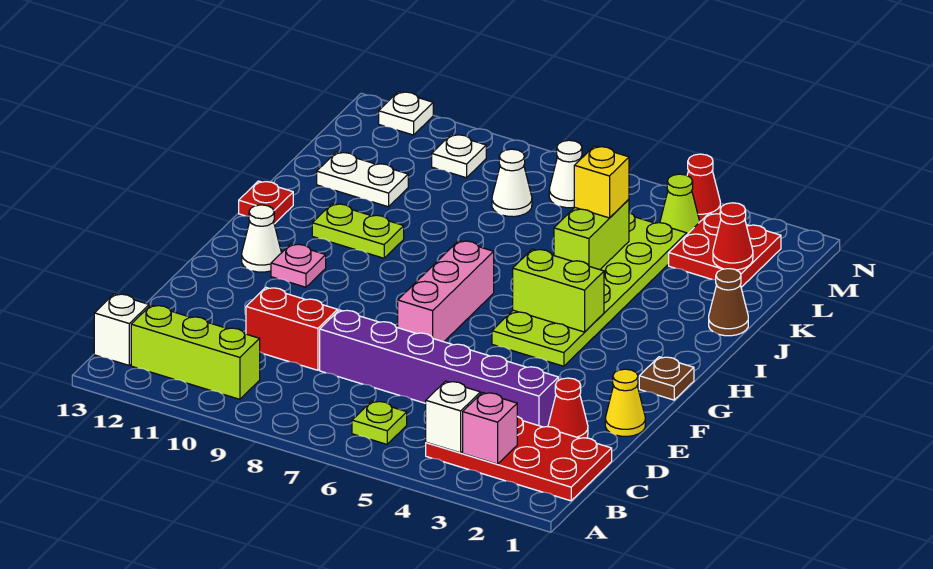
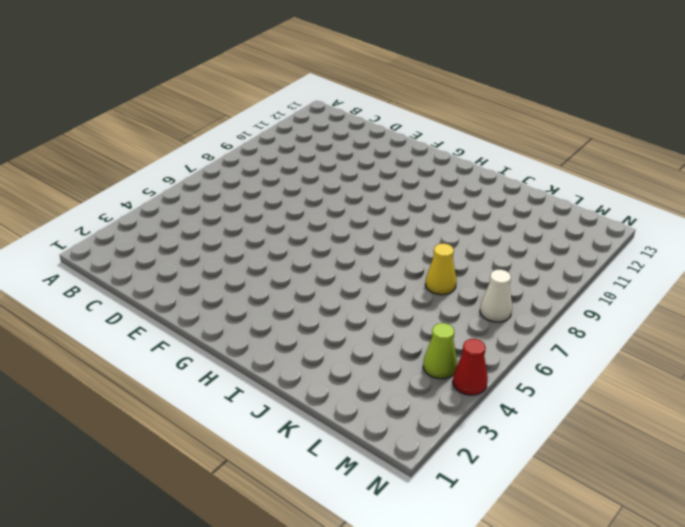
yellow cone K7 level 1 -> yellow cone E1 level 1
none -> red plate B1:C4 level 1
none -> lime plate B6 level 1
none -> lime brick B10:B12 level 1
none -> white brick B13 level 1

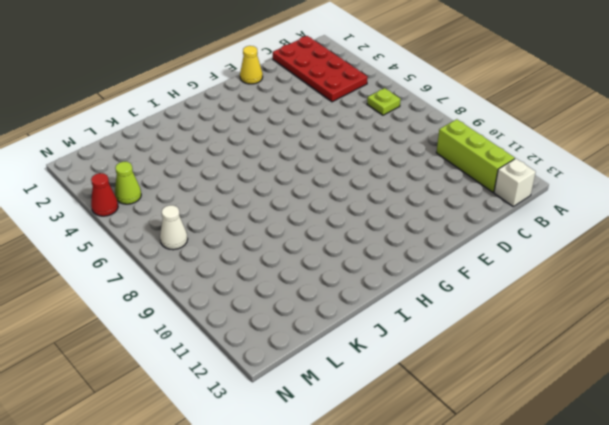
none -> red cone D2 level 1
none -> purple brick D3:D8 level 1
none -> red brick D9:D10 level 1
none -> pink brick F7:H7 level 1

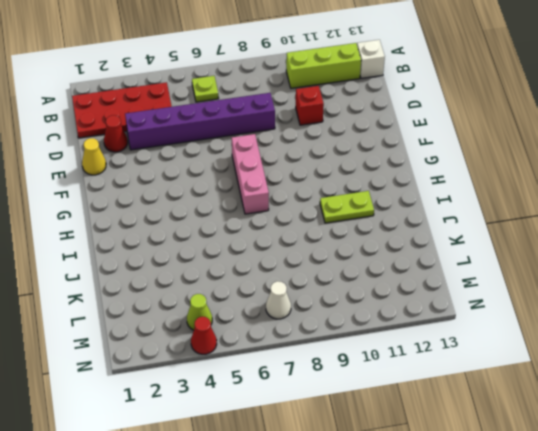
red brick D10 level 1 -> red brick D9:D10 level 1
none -> brown plate G1 level 1
none -> lime plate G4:L5 level 1
none -> pink plate G11 level 1
none -> white cone G12 level 1

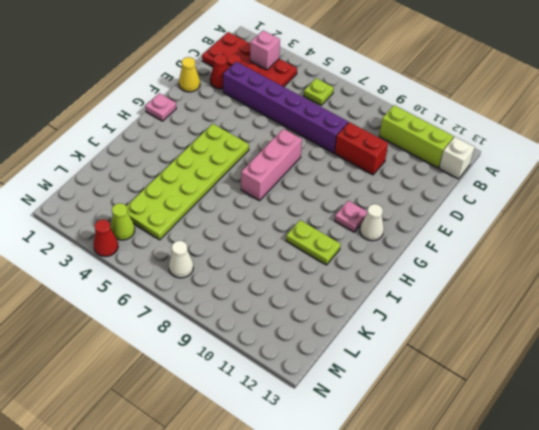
pink plate G1 level 1 -> brown plate G1 level 1
none -> red plate I13 level 1
none -> brown cone J1 level 1
none -> white plate K11:K12 level 1
none -> red plate L2:M3 level 1

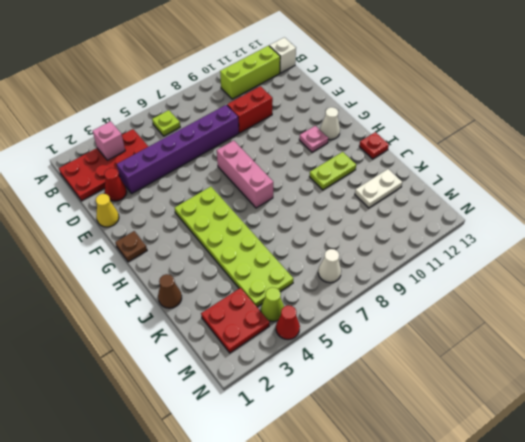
none -> white cone L8 level 1
none -> white plate M10 level 1
none -> white plate N12 level 1
none -> white brick B4 level 2

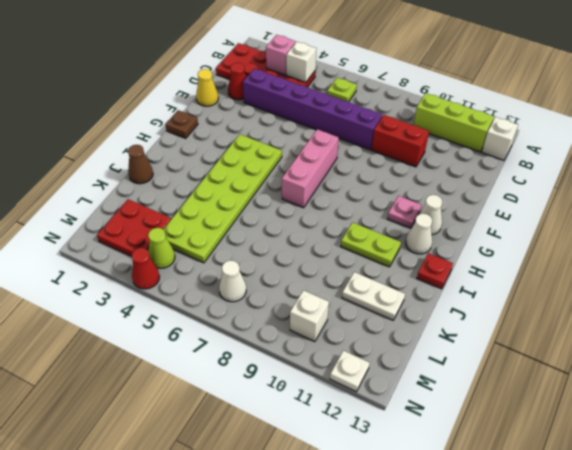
white cone H12 level 1 -> white cone L8 level 1
white brick M10 level 1 -> white plate M10 level 1
none -> lime brick H4:H5 level 2
none -> lime brick J5:K5 level 2
none -> red cone L2 level 2
none -> yellow brick K5 level 3

